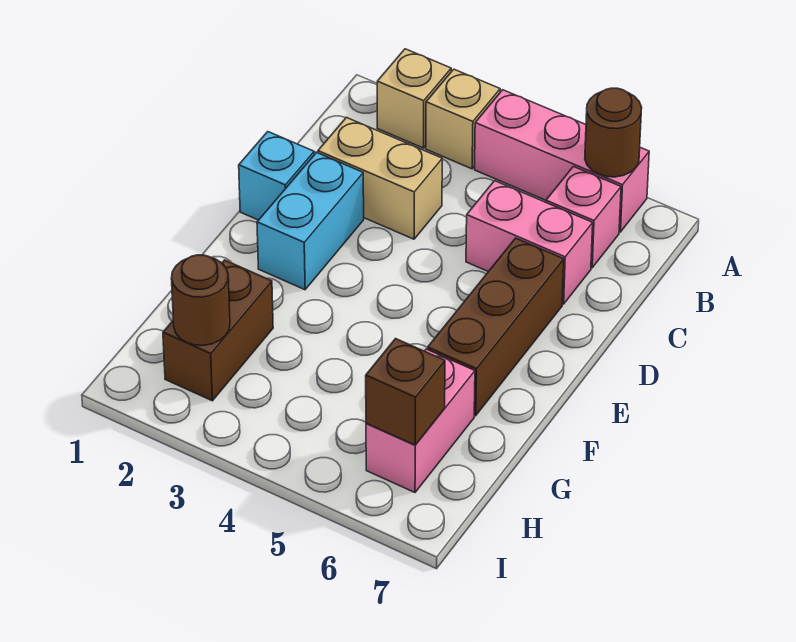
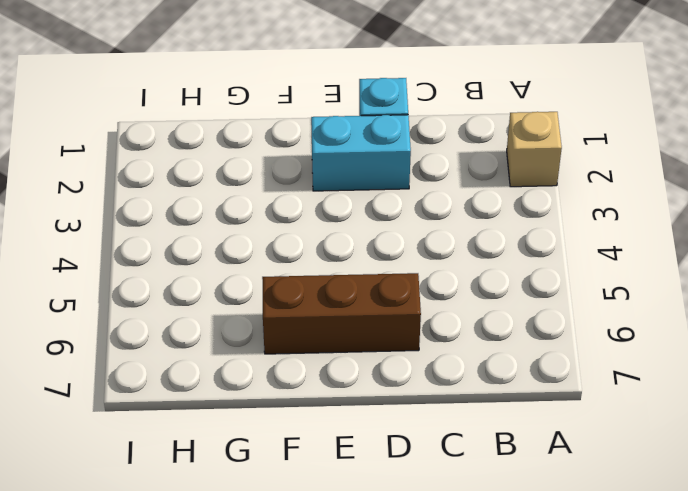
none -> tan brick A3 level 1
none -> pink brick A4:A6 level 1
none -> pink brick B6 level 1

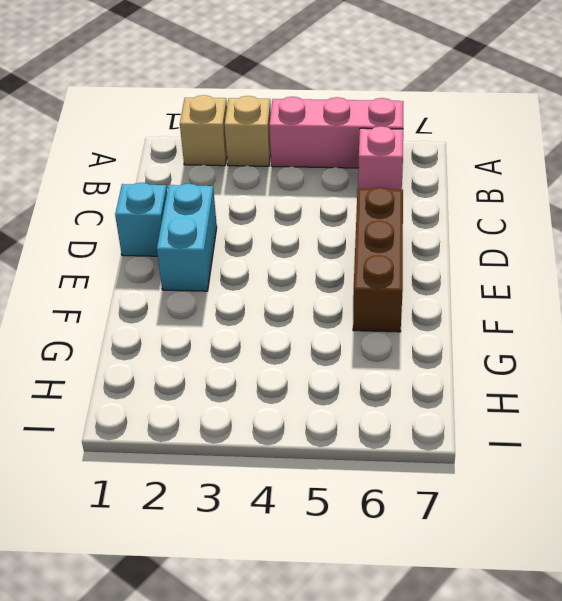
none -> tan brick C2:C3 level 1
none -> pink brick C5:C6 level 1
none -> brown brick G2:H2 level 1

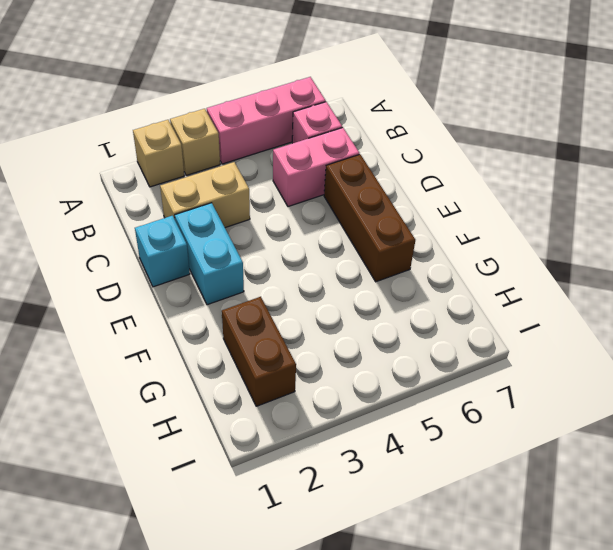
none -> pink brick G6:H6 level 1
none -> brown round brick A6 level 2
none -> brown round brick H2 level 2

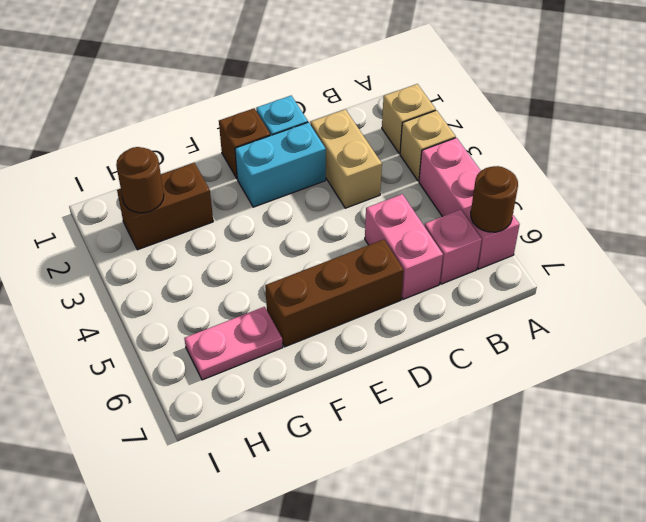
brown brick E1 level 1 -> brown brick H6 level 2
pink plate G6:H6 level 1 -> pink brick G6:H6 level 1

